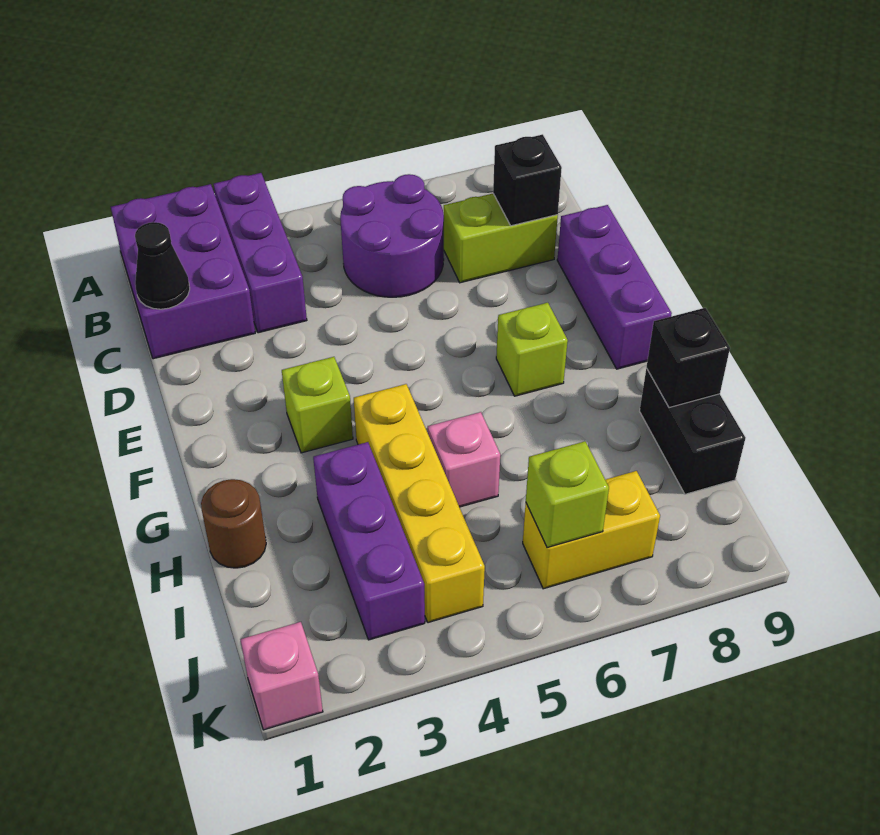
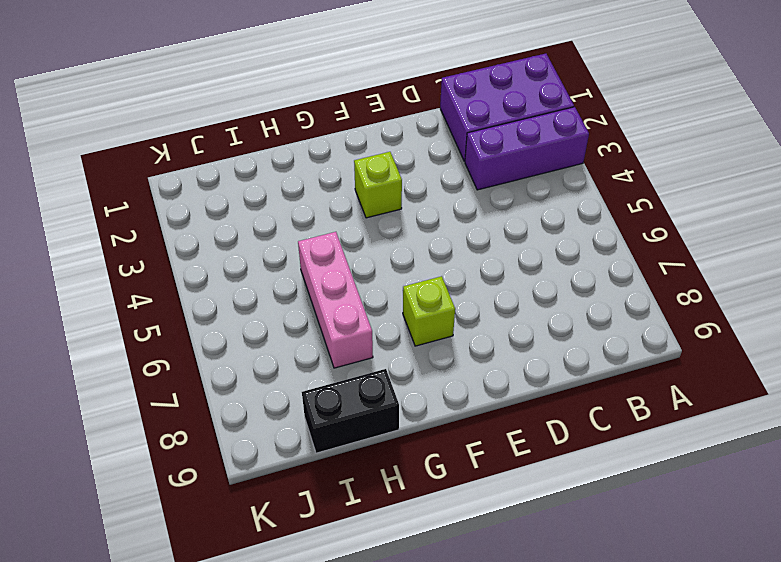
pink brick H5:H7 level 1 -> pink brick H5 level 1
none -> purple round brick B5:C6 level 1
none -> lime brick C7:C8 level 1
none -> purple brick D9:F9 level 1

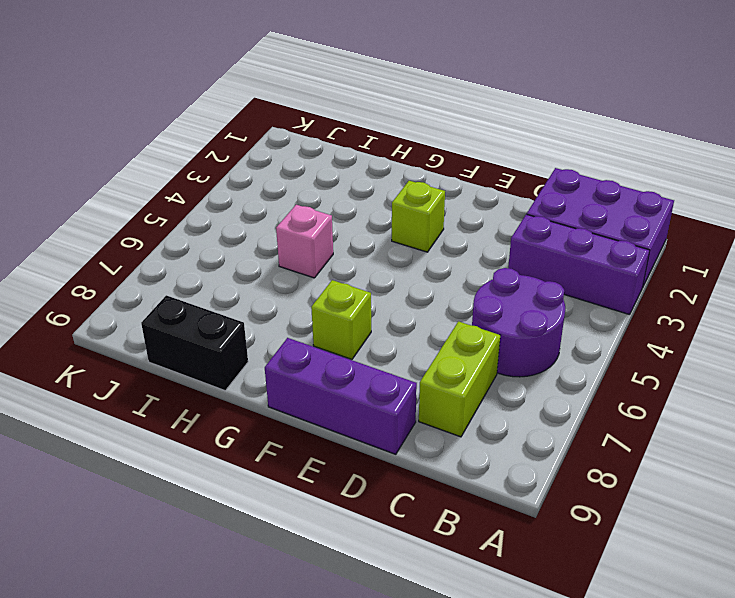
none -> yellow brick G4:J4 level 1
none -> brown round brick H1 level 1
none -> purple brick H3:J3 level 1

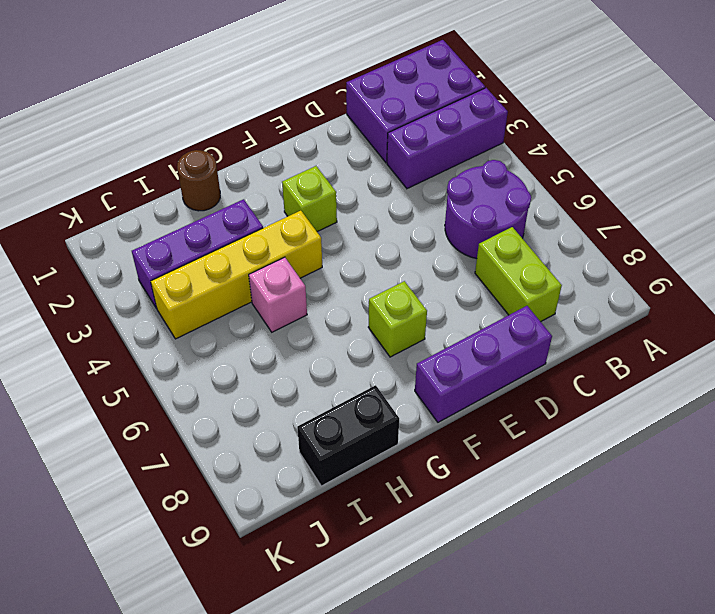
none -> yellow brick J6:J7 level 1
none -> pink brick K1 level 1
none -> black cone C1 level 2

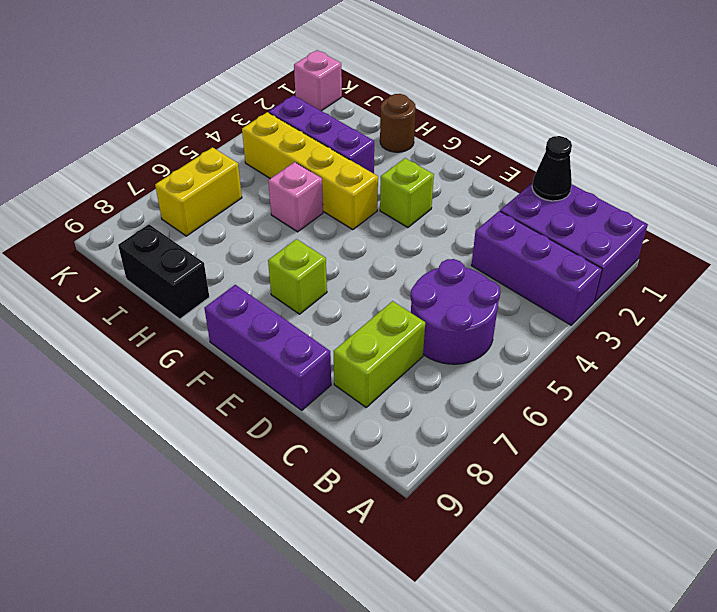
none -> black brick C8 level 2
none -> black brick H9 level 2
none -> lime brick J6 level 2

